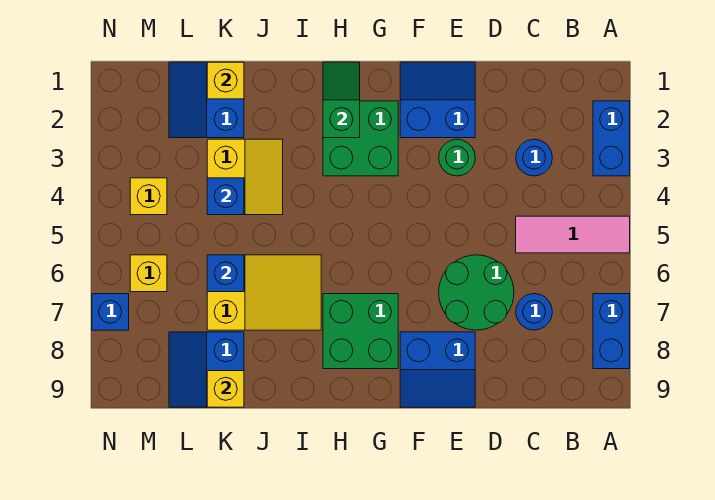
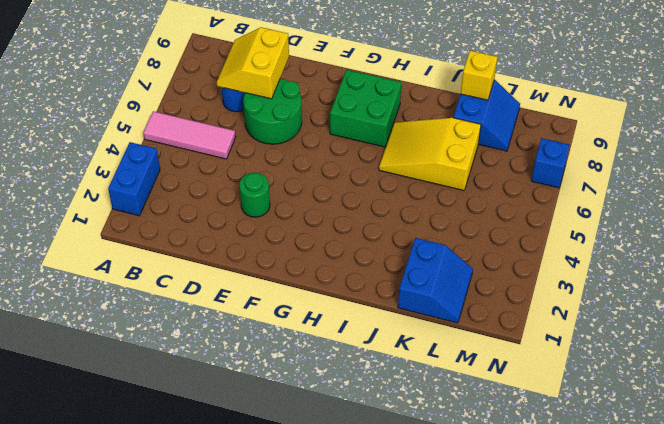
yellow slope C7:D8 level 2 top D -> yellow slope J3:K4 level 1 top K
none -> blue brick A7:A8 level 1
none -> blue round brick C3 level 1
none -> blue slope E1:F2 level 1 top 2

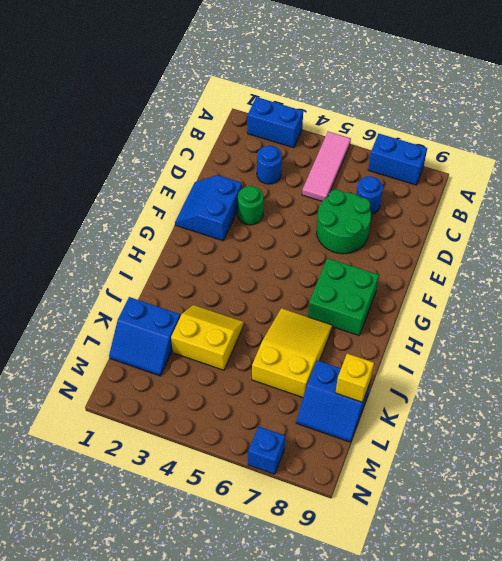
none -> blue slope E8:F9 level 1 top 8
none -> green brick G2:H3 level 1
none -> yellow brick M4 level 1

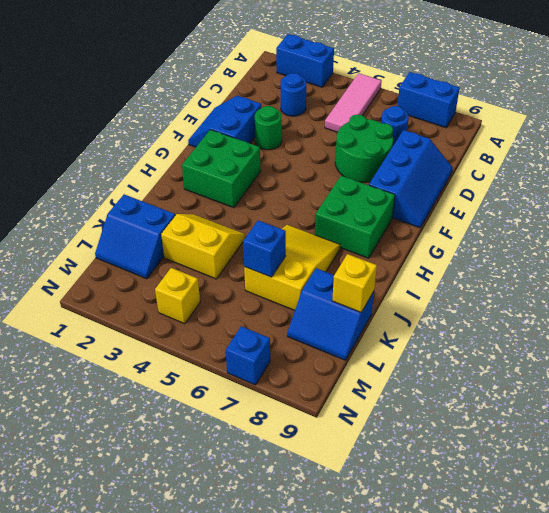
blue slope D8:F9 level 1 top 8 -> blue slope E8:F9 level 1 top 8
none -> yellow brick M6 level 1
none -> green slope H1:H2 level 2 top 2
none -> yellow brick K1 level 2

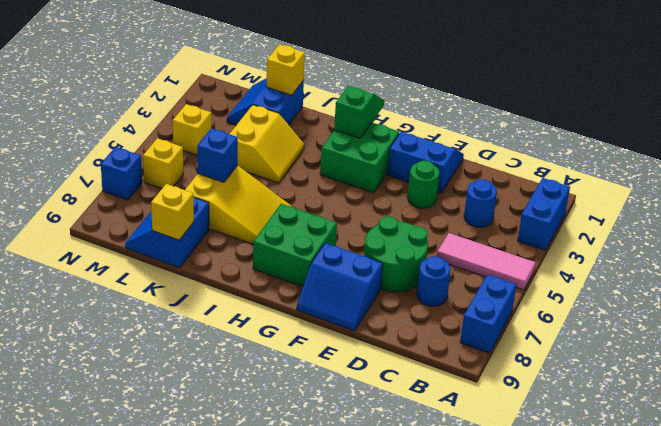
none -> blue brick K4 level 2

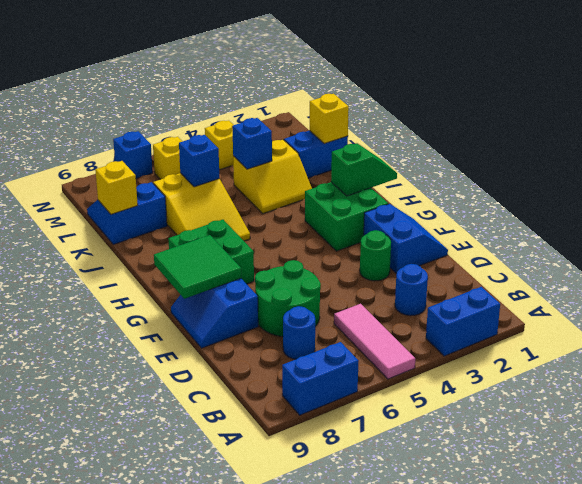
green tile F8:G9 level 2 -> none

